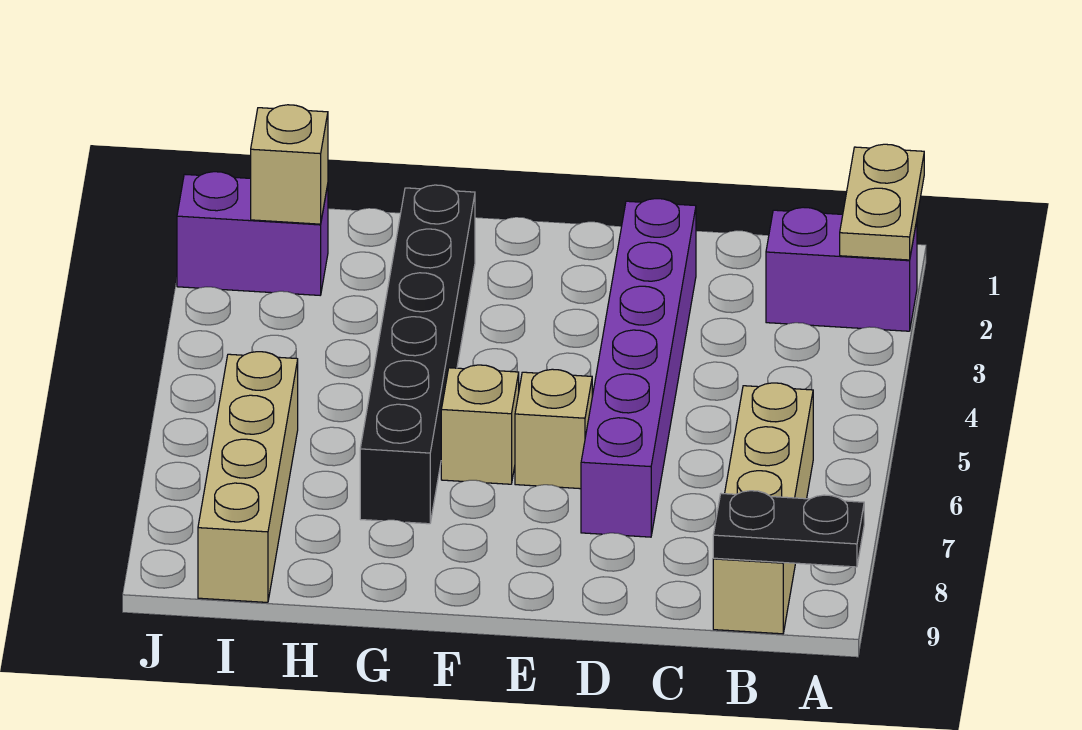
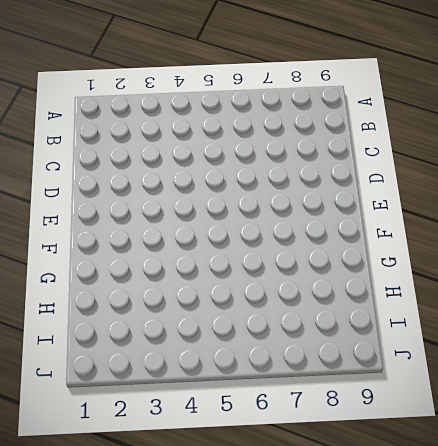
none -> purple brick A2:B2 level 1
none -> tan brick B6:B9 level 1

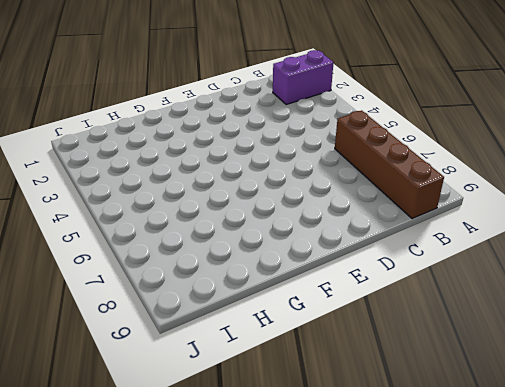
brown brick B6:B9 level 1 -> tan brick B6:B9 level 1
none -> purple brick D2:D7 level 1
none -> tan brick E6 level 1

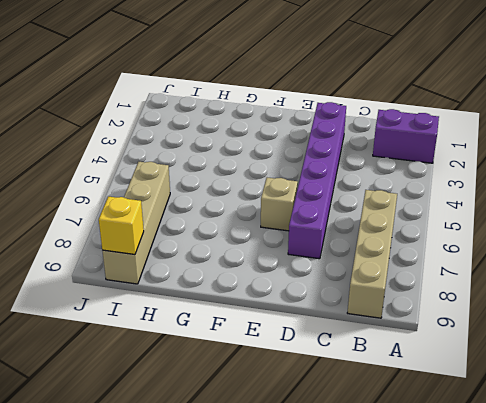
yellow brick I9 level 2 -> none
none -> tan brick F6 level 1
none -> black brick G2:G7 level 1

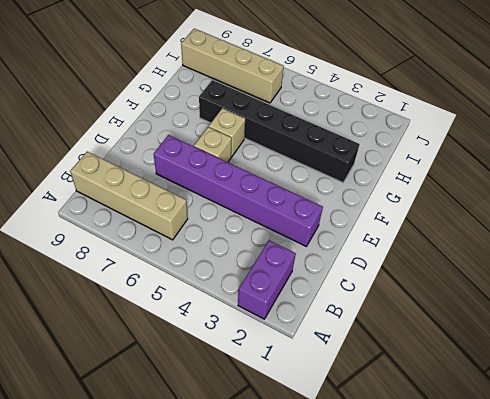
none -> purple brick I2:J2 level 1
none -> tan plate A1:A2 level 2

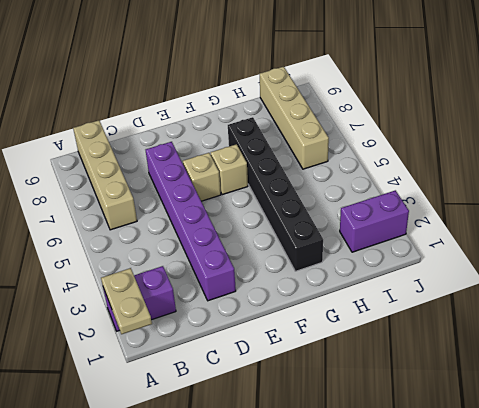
none -> black plate A9:B9 level 2
none -> tan brick I2 level 2

